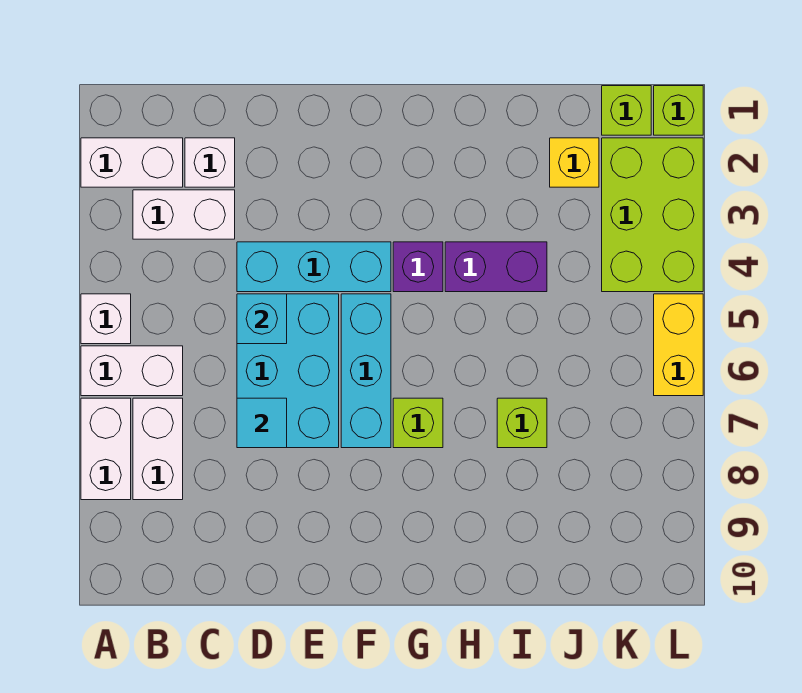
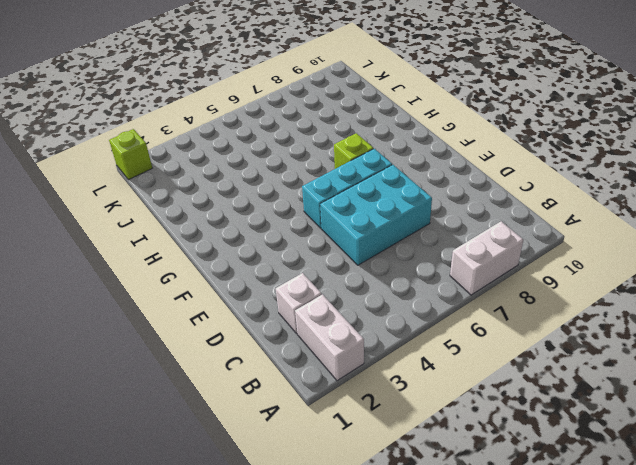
none -> white brick A5 level 1
none -> white brick A6:B6 level 1
none -> white brick B3:C3 level 1

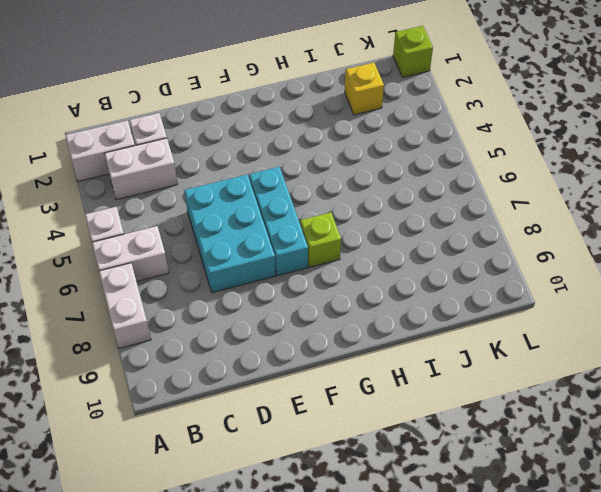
none -> white brick B7:B8 level 1
none -> cyan brick D4:F4 level 1
none -> purple brick G4 level 1

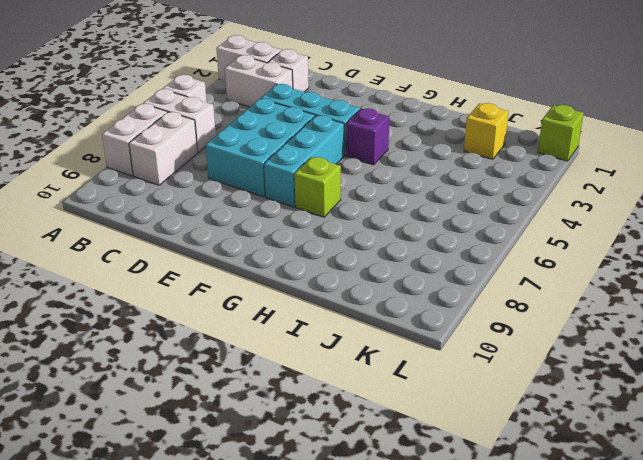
none -> purple brick H4:I4 level 1
none -> lime brick I7 level 1
none -> lime brick K1 level 1

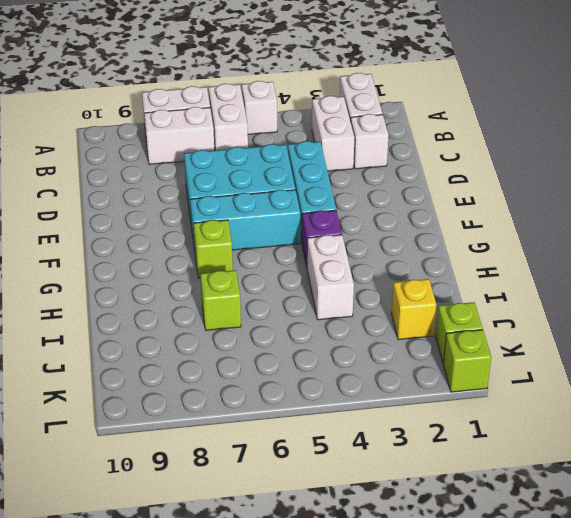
white brick H4:I4 level 1 -> purple brick H4:I4 level 1
none -> lime brick K2:L4 level 1
none -> yellow brick L5:L6 level 1
none -> cyan brick D5 level 2

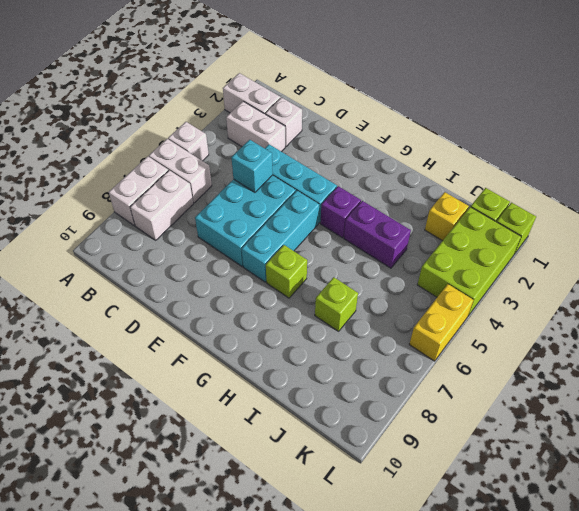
none -> cyan tile D7 level 2

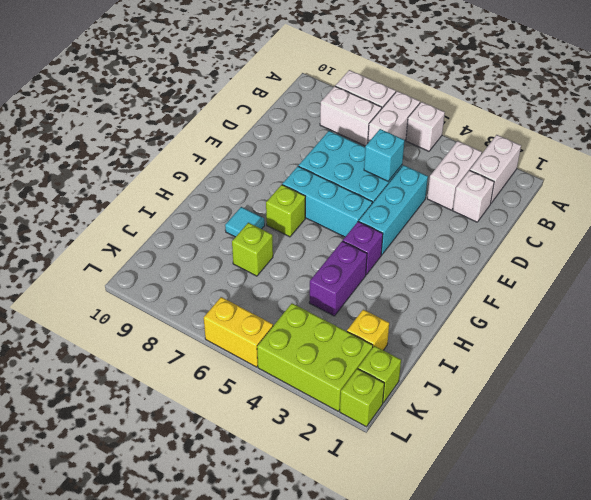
cyan tile H8 level 1 -> cyan tile D7 level 2

